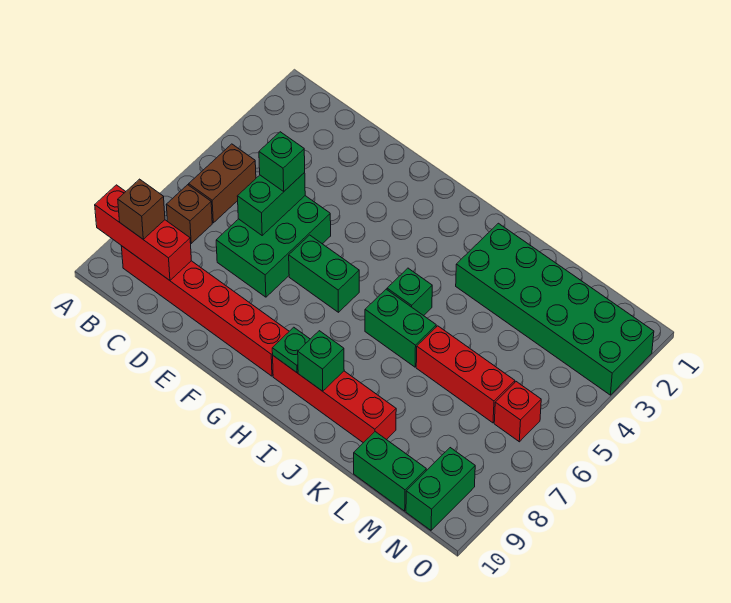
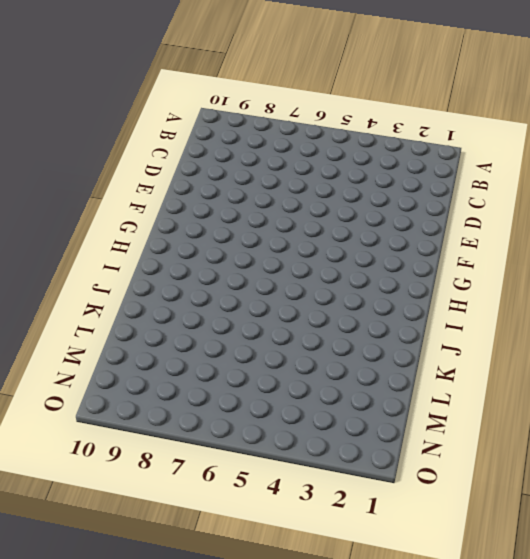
none -> brown brick B5:B6 level 1
none -> brown brick B7 level 1
none -> red brick B9:G9 level 1

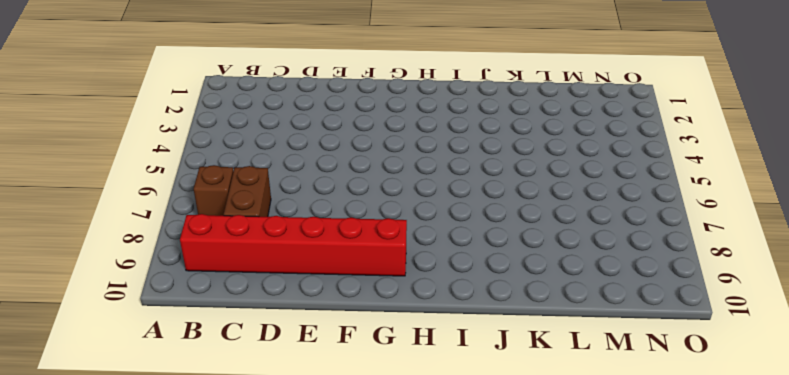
brown brick C7:C8 level 1 -> brown brick B5:B6 level 1
none -> green brick D5:E7 level 1
none -> green brick F6:G6 level 1
none -> red brick H9:K9 level 1

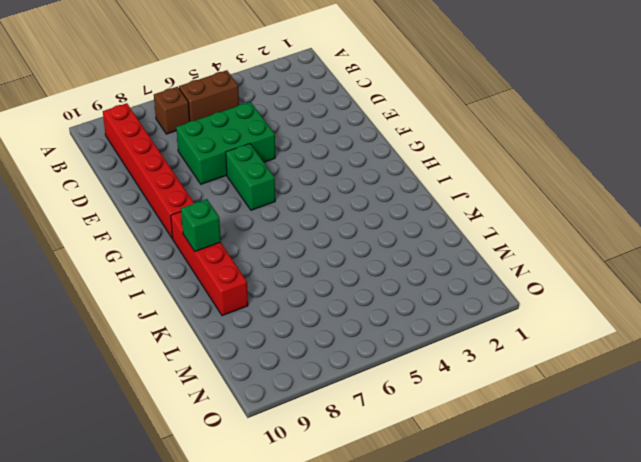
none -> green brick I5 level 1
none -> green brick I6:J6 level 1
none -> green brick J2:O3 level 1

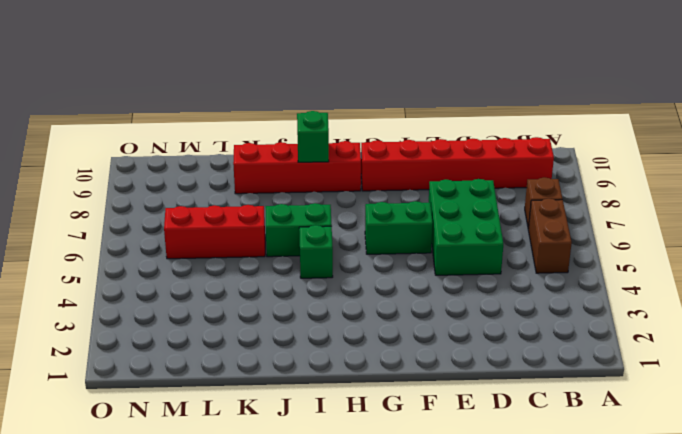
none -> green brick J2:O3 level 1
none -> green brick L10:M10 level 1
none -> red brick N6 level 1

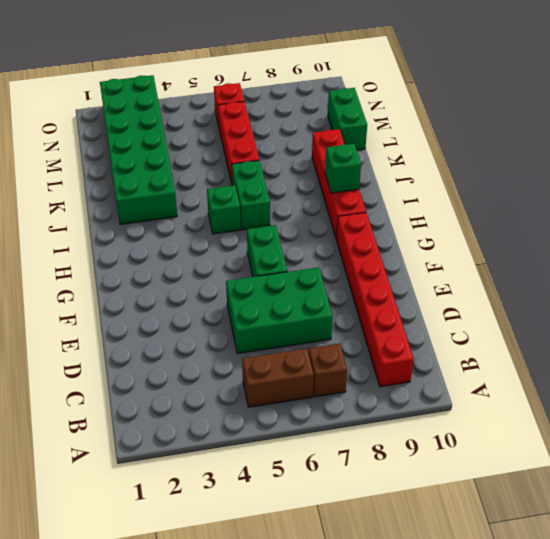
none -> green brick N9:N10 level 1
none -> red brick A9:C9 level 2
none -> green brick D5:D6 level 2

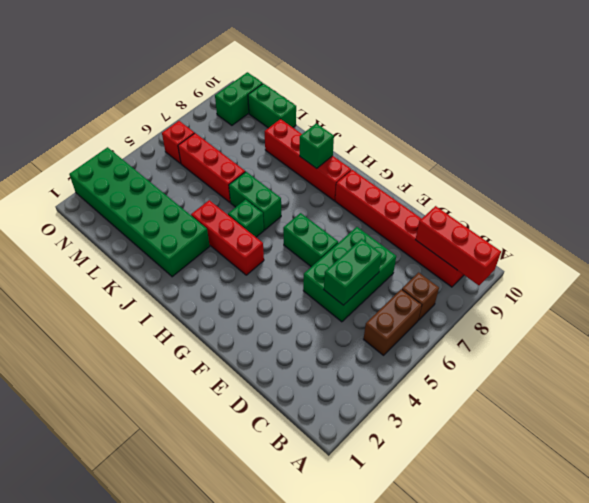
red brick H4:J4 level 1 -> none
none -> green plate H9 level 2
none -> brown brick B9 level 3
none -> green brick D5 level 3

